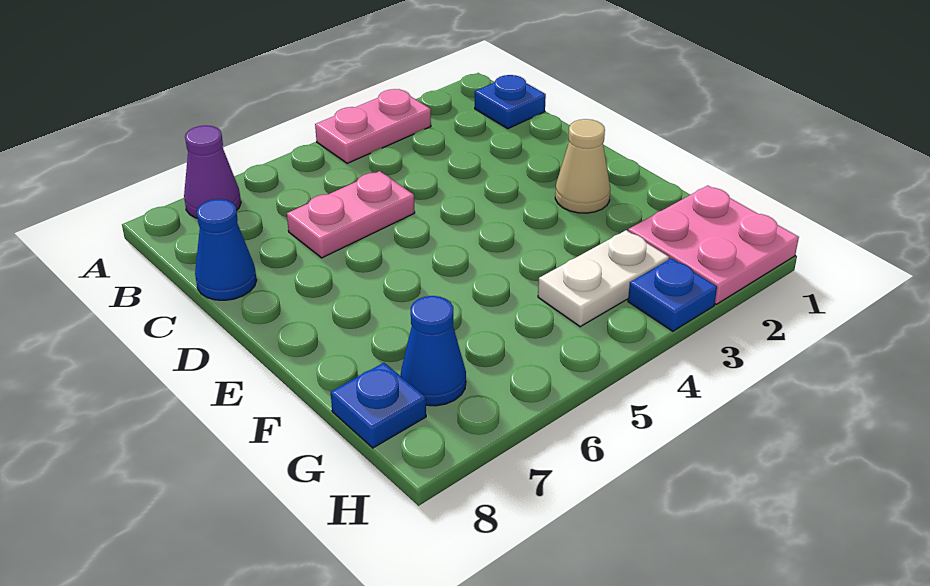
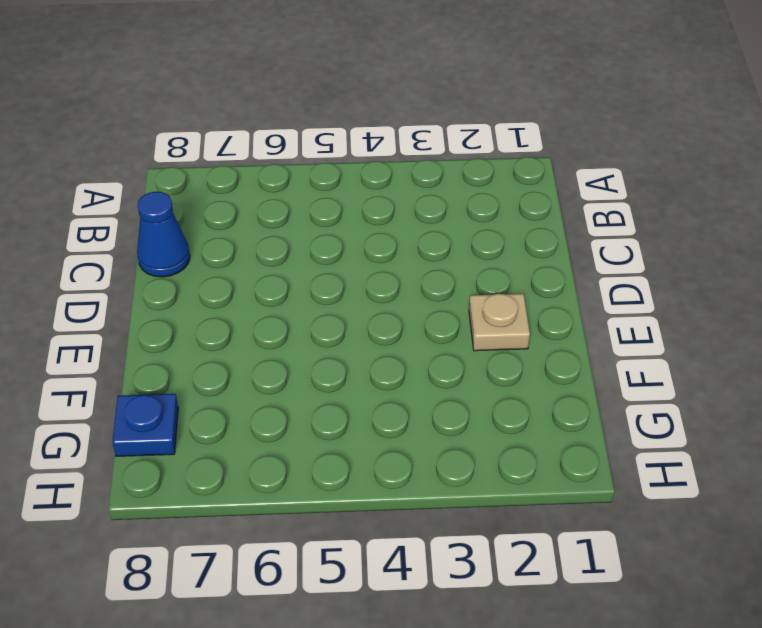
tan plate E2 level 1 -> tan cone E2 level 1
none -> pink plate A3:A4 level 1
none -> purple cone A7 level 1

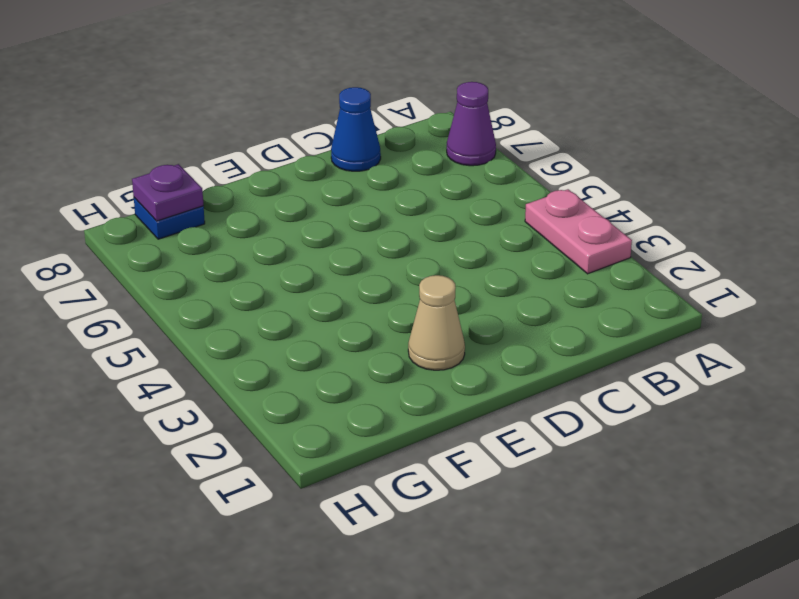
purple plate G8 level 2 -> none
none -> blue plate B1 level 1
none -> pink plate C5:C6 level 1

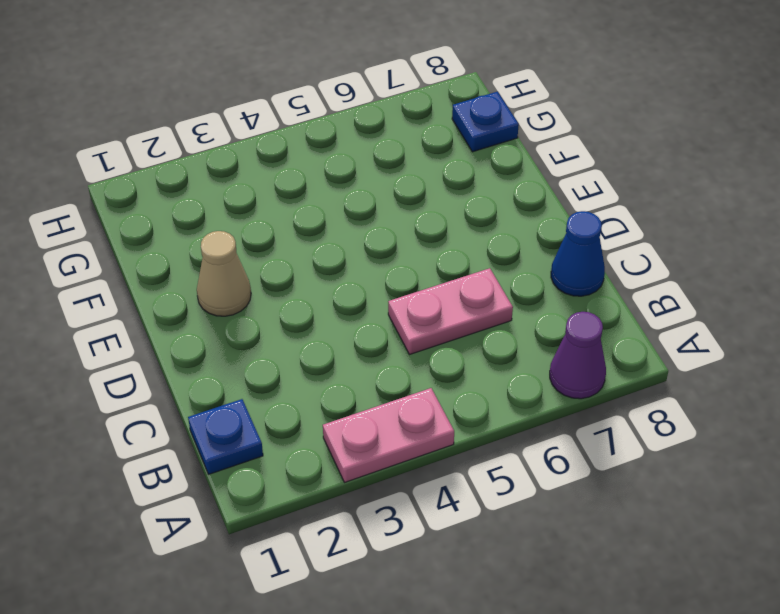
none -> pink plate G1:H2 level 1
none -> white plate G3:G4 level 1

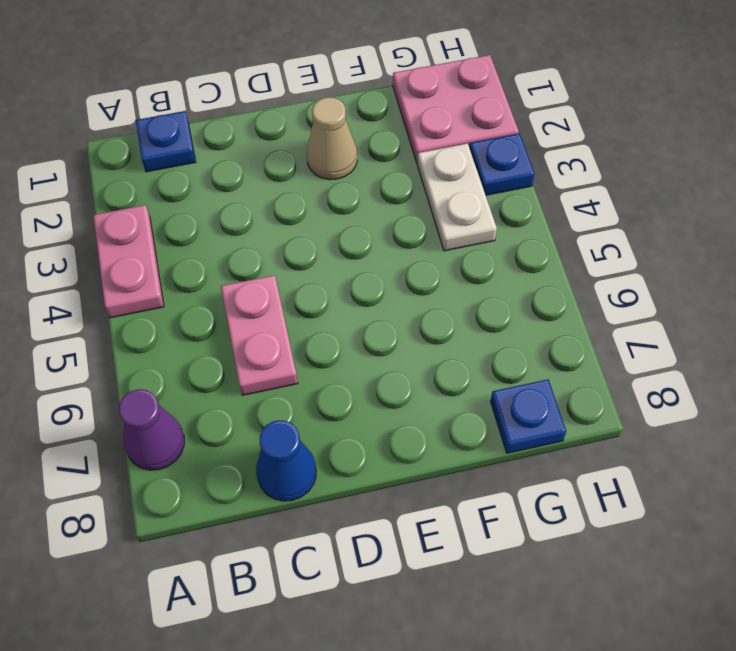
none -> blue cone G7 level 1

